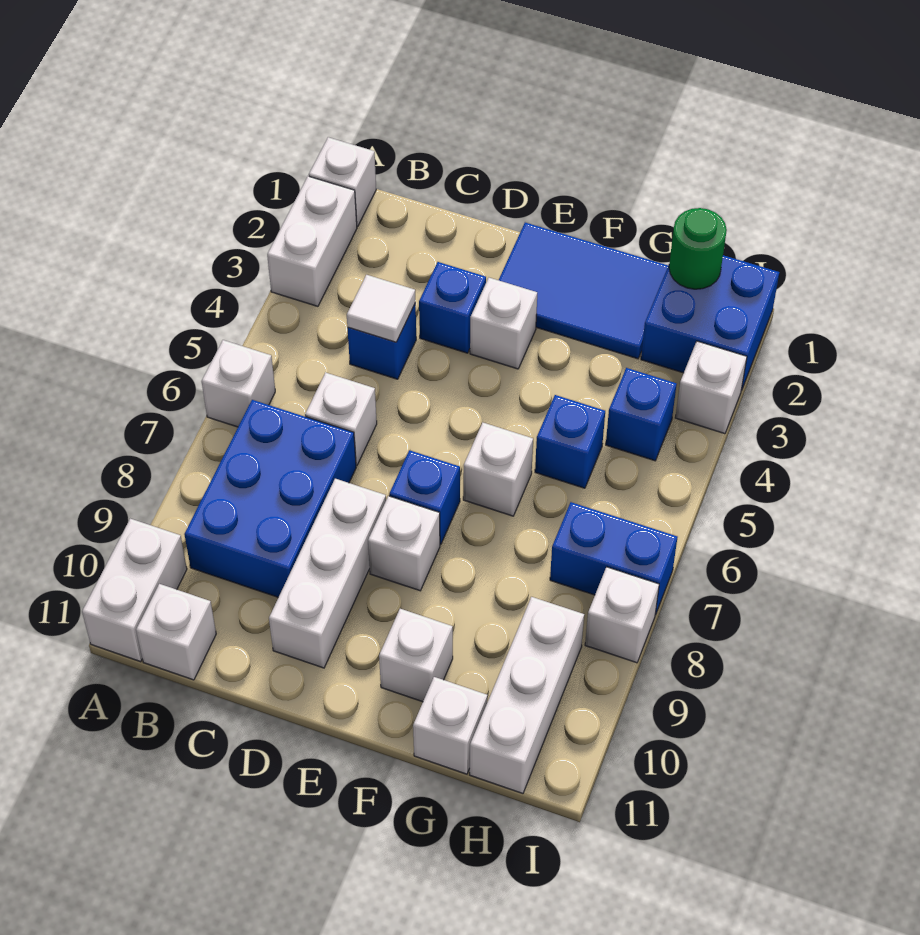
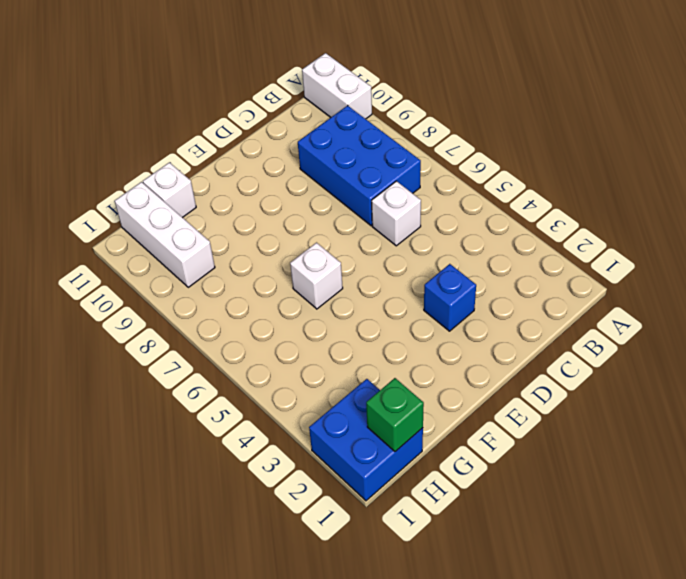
green brick H1 level 2 -> green round brick H1 level 2
none -> white brick A1 level 1
none -> white brick A2:A3 level 1
none -> white brick A6 level 1

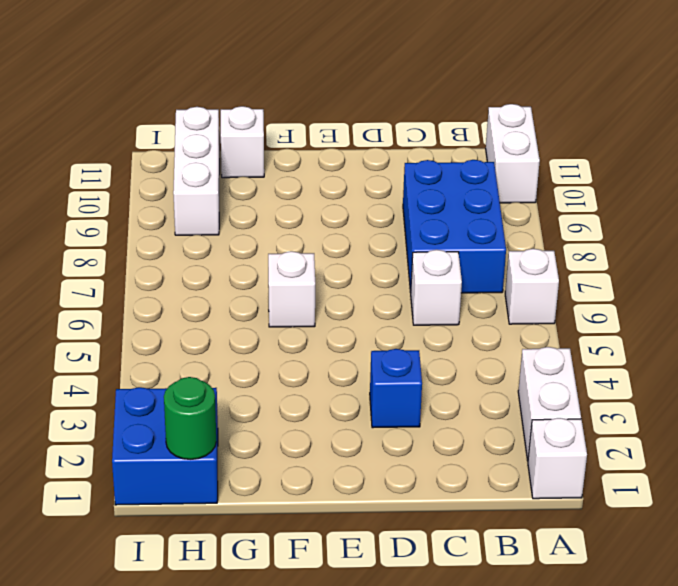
none -> white brick B11 level 1
none -> blue brick C4 level 1
none -> white brick D8:D10 level 1

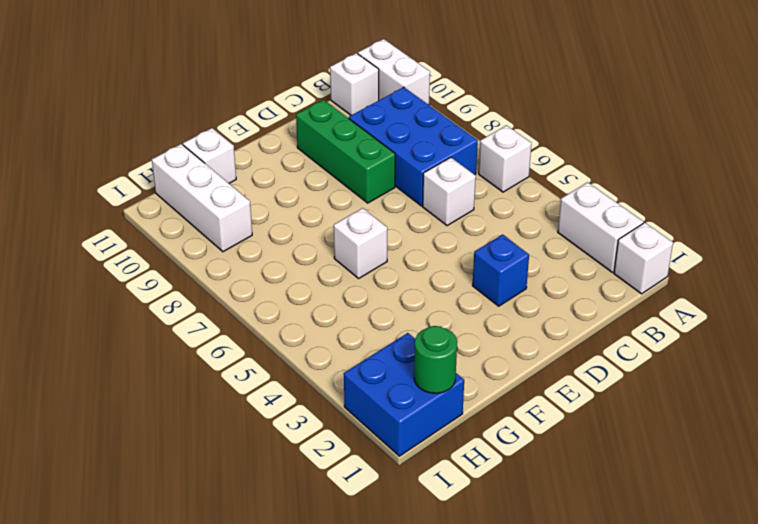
green brick D8:D10 level 1 -> white brick D8:D10 level 1
none -> blue brick C4 level 1
none -> blue tile E1:G2 level 1
none -> white brick E3 level 1

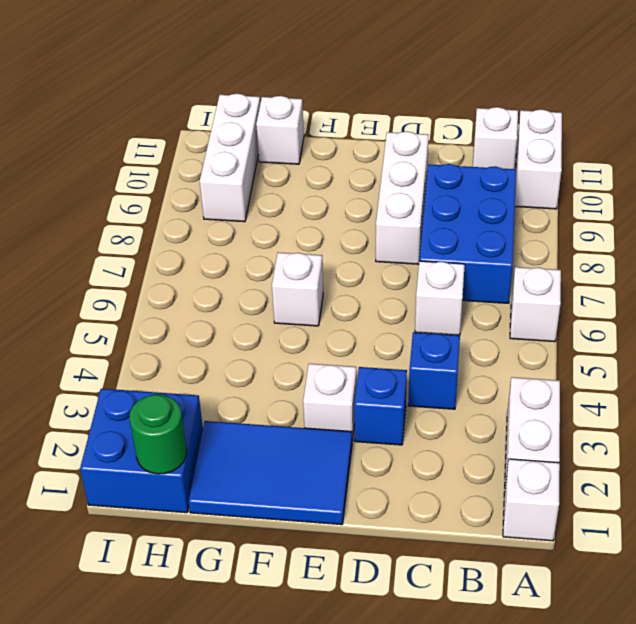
none -> blue brick E7 level 1
none -> white brick E8 level 1
none -> white brick F10 level 1

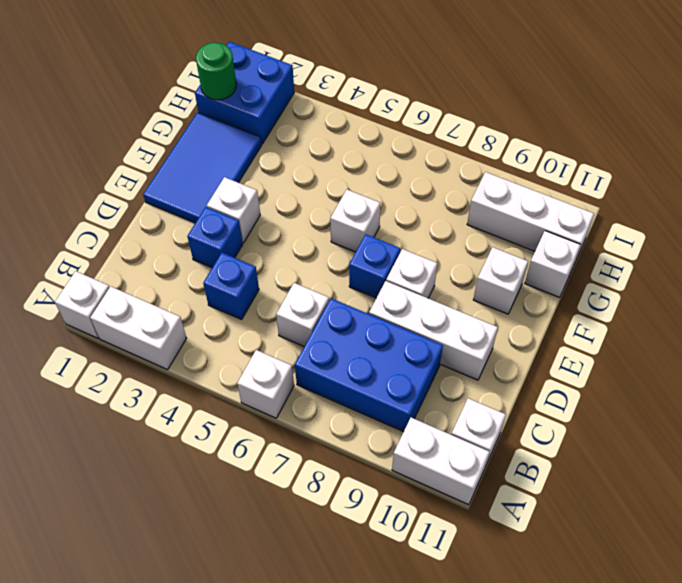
none -> blue brick G5 level 1
none -> blue brick H4 level 1
none -> blue brick H7:I7 level 1

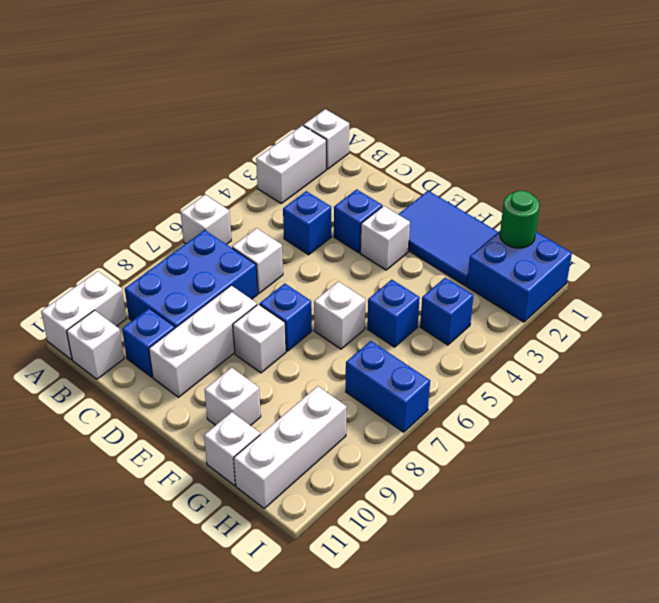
blue brick C10 level 1 -> none
none -> white brick I3 level 1
none -> white brick I8 level 1
none -> white tile C4 level 2

